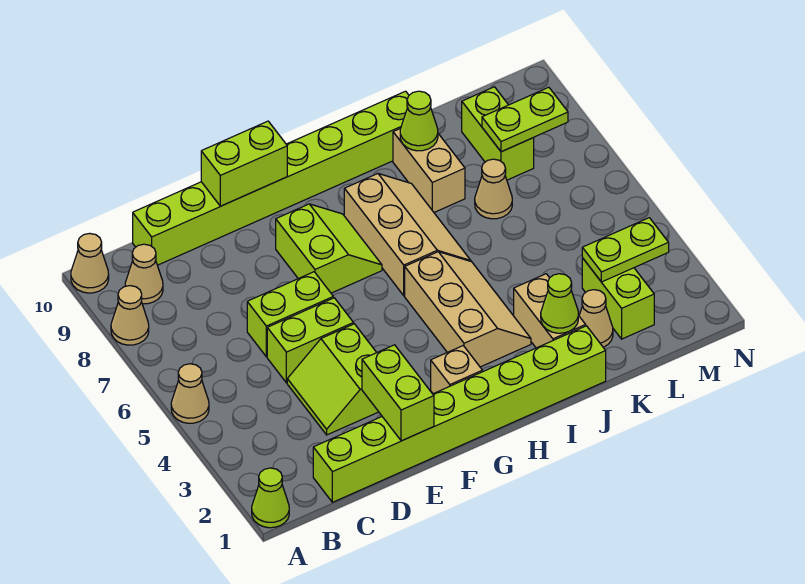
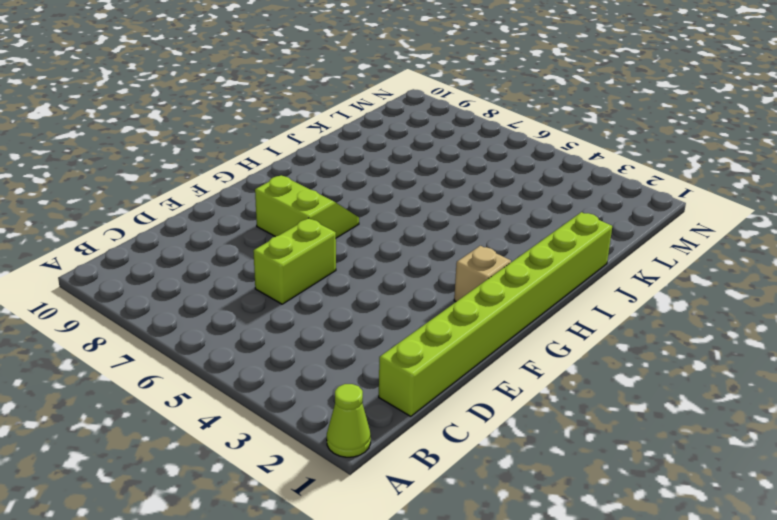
none -> tan cone A5 level 1
none -> tan cone A8 level 1
none -> tan cone A10 level 1

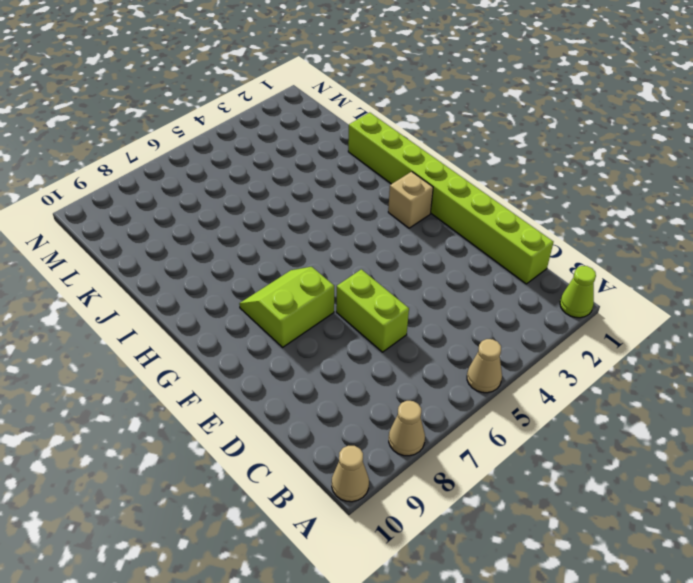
none -> tan cone B9 level 1
none -> lime brick C10:J10 level 1
none -> lime slope D3:E4 level 1 top E

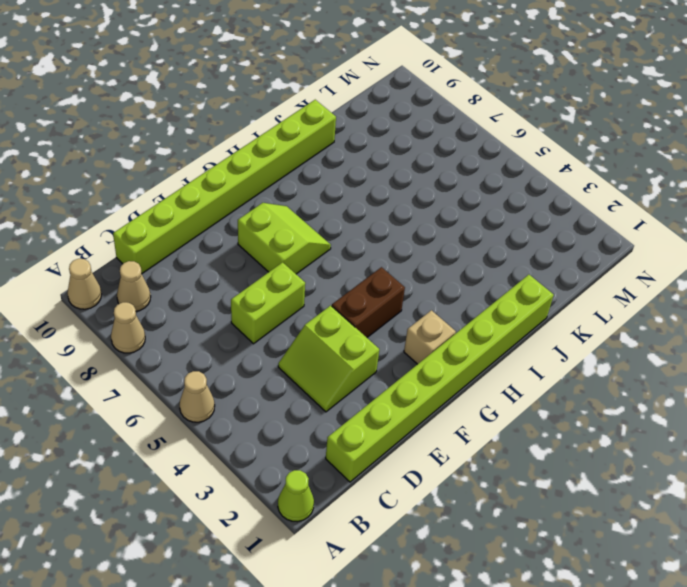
brown brick F4:G4 level 1 -> none
none -> lime brick D5:E5 level 1
none -> tan slope H3:I5 level 1 top H
none -> tan slope H6:I8 level 1 top H

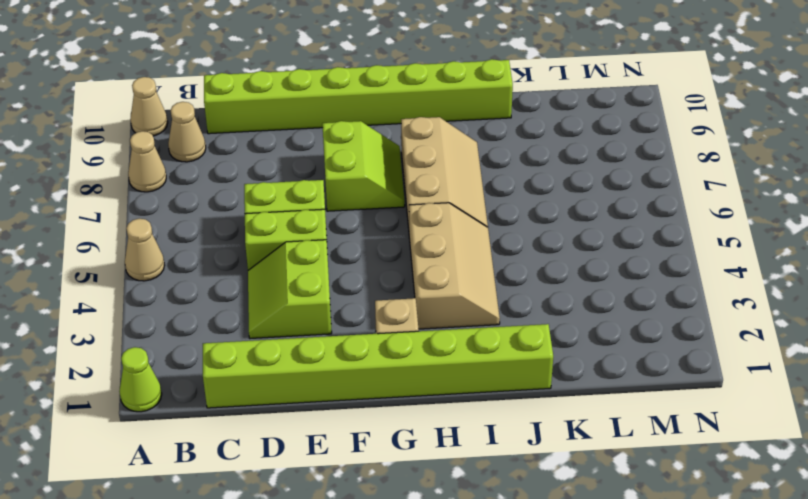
none -> tan brick J2:J3 level 1
none -> tan brick J8:J9 level 1
none -> tan cone K2 level 1

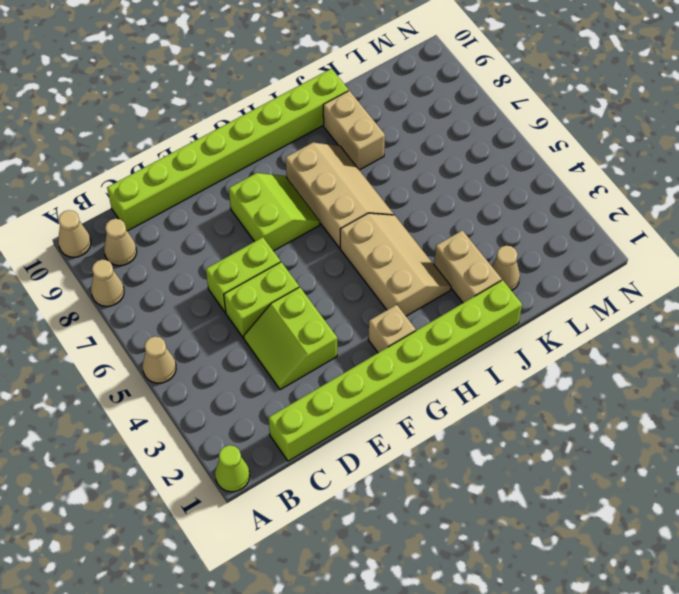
none -> tan cone K7 level 1
none -> lime brick L2:L3 level 1
none -> lime brick L8:L9 level 1

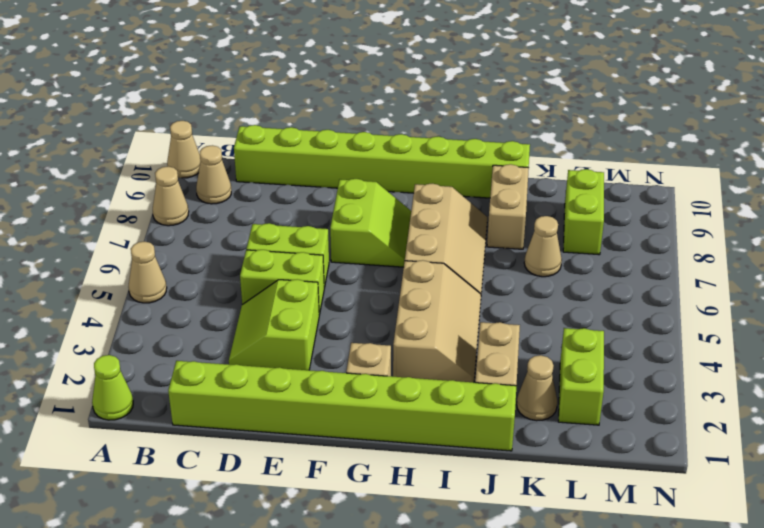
none -> lime brick E1:E2 level 2
none -> lime brick E10:F10 level 2
none -> lime cone J2 level 2

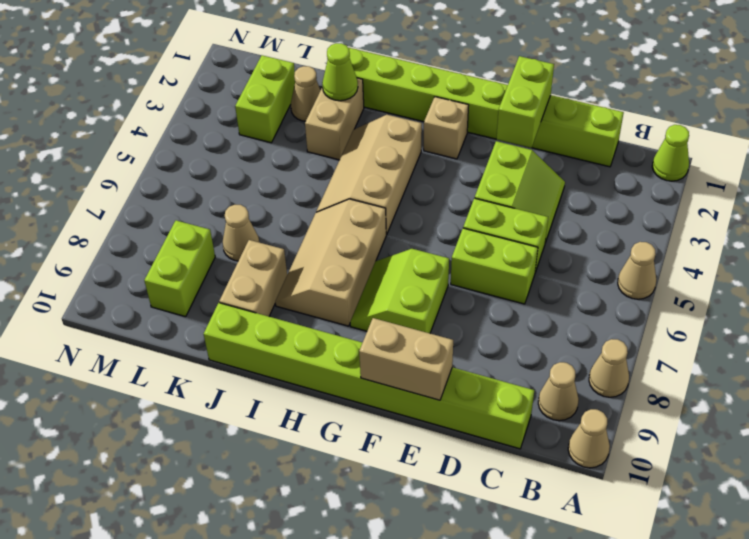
tan brick E10:F10 level 2 -> lime brick E10:F10 level 2
none -> lime cone J9 level 2
none -> lime plate L3:M3 level 2
none -> lime plate L8:M8 level 2

